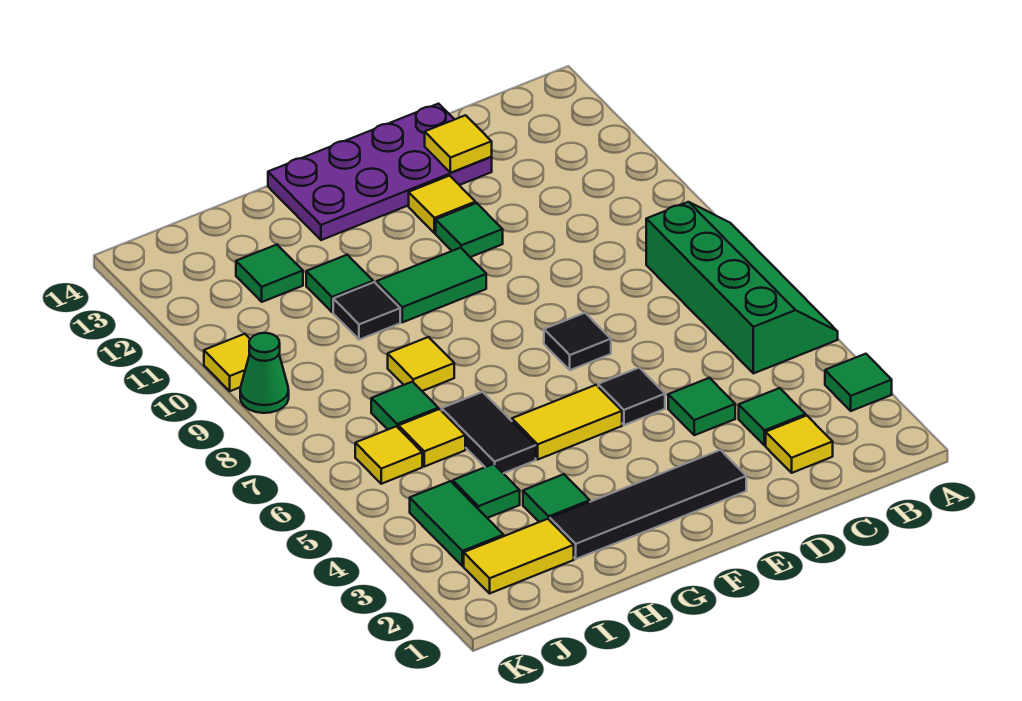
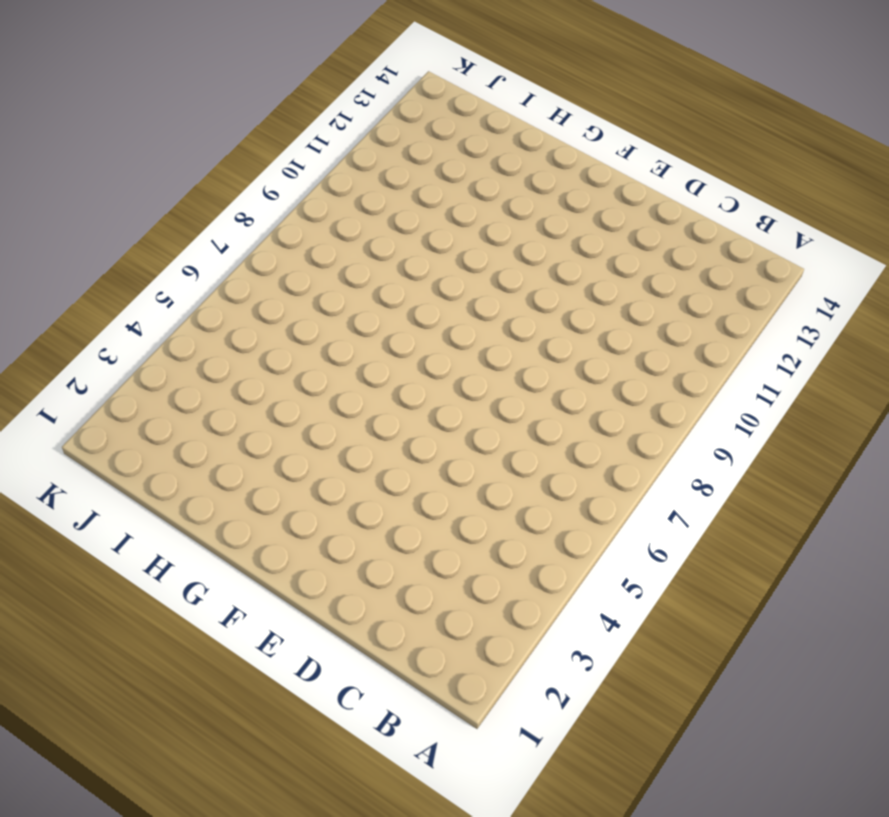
none -> green tile A3 level 1
none -> green slope A5:B8 level 1 top B
none -> yellow tile C2 level 1

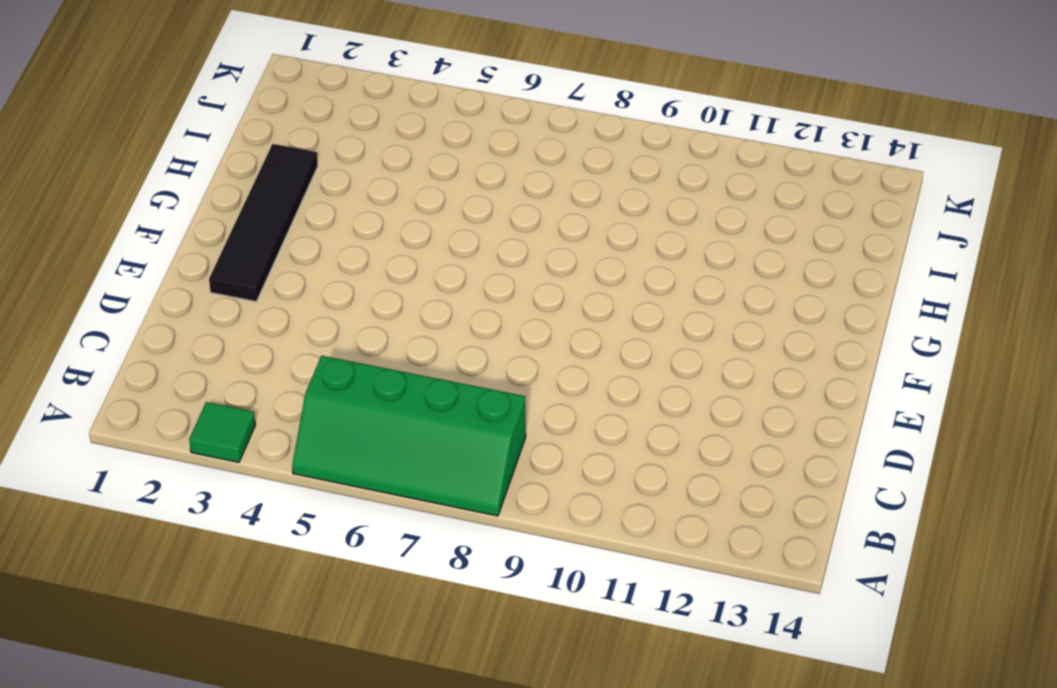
none -> yellow tile C2 level 1
none -> green tile C3 level 1
none -> green tile D4 level 1

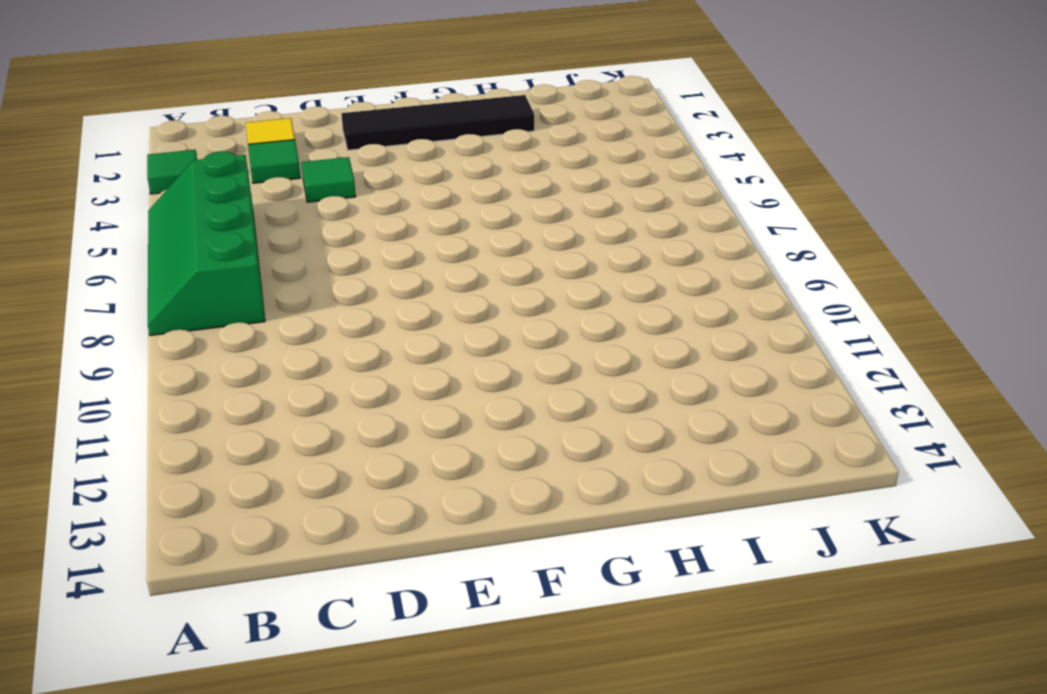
none -> purple plate D13:G14 level 1
none -> black tile E5 level 1
none -> black tile E7 level 1

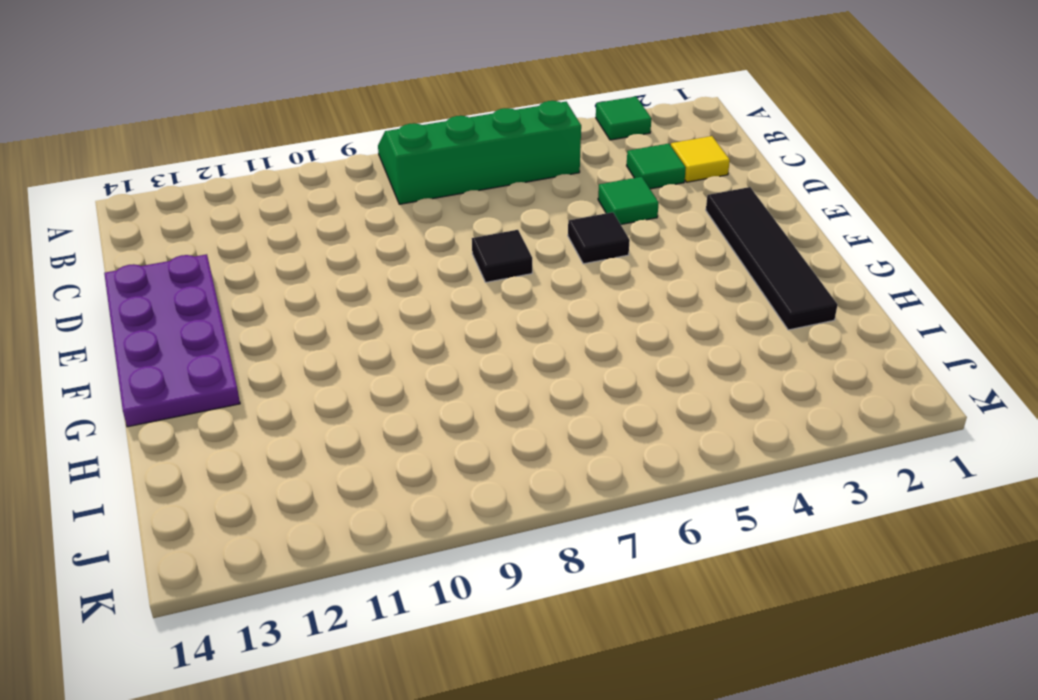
none -> green tile E11 level 1
none -> yellow tile E12 level 1
none -> yellow tile F5:G5 level 1

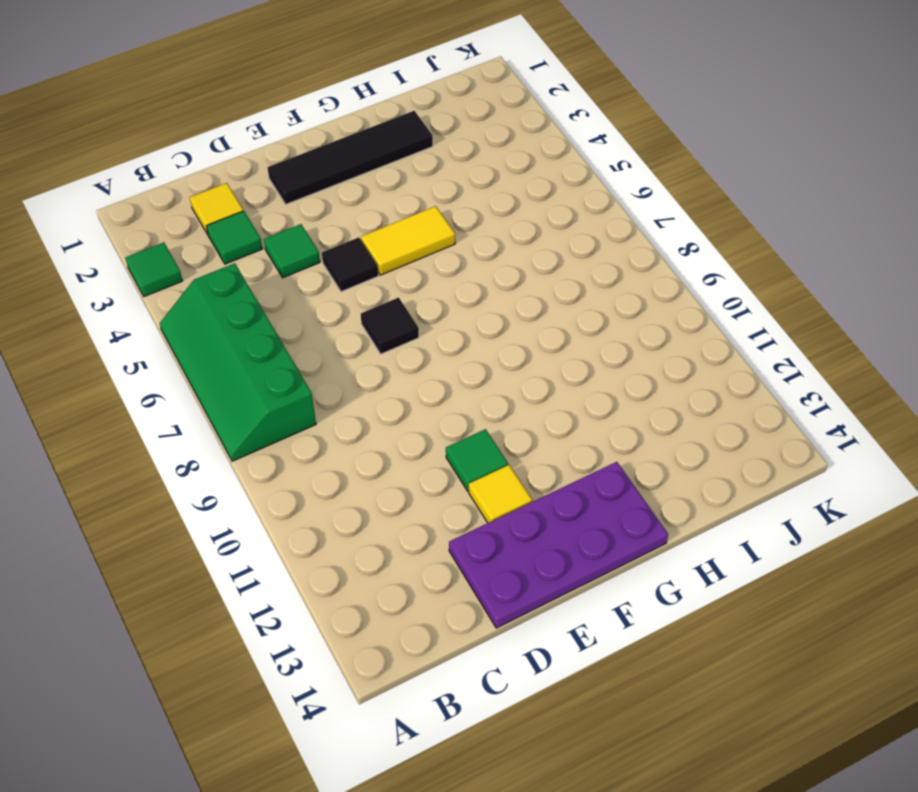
none -> green tile F10:G10 level 1
none -> green tile H3 level 1
none -> black tile H5:H6 level 1

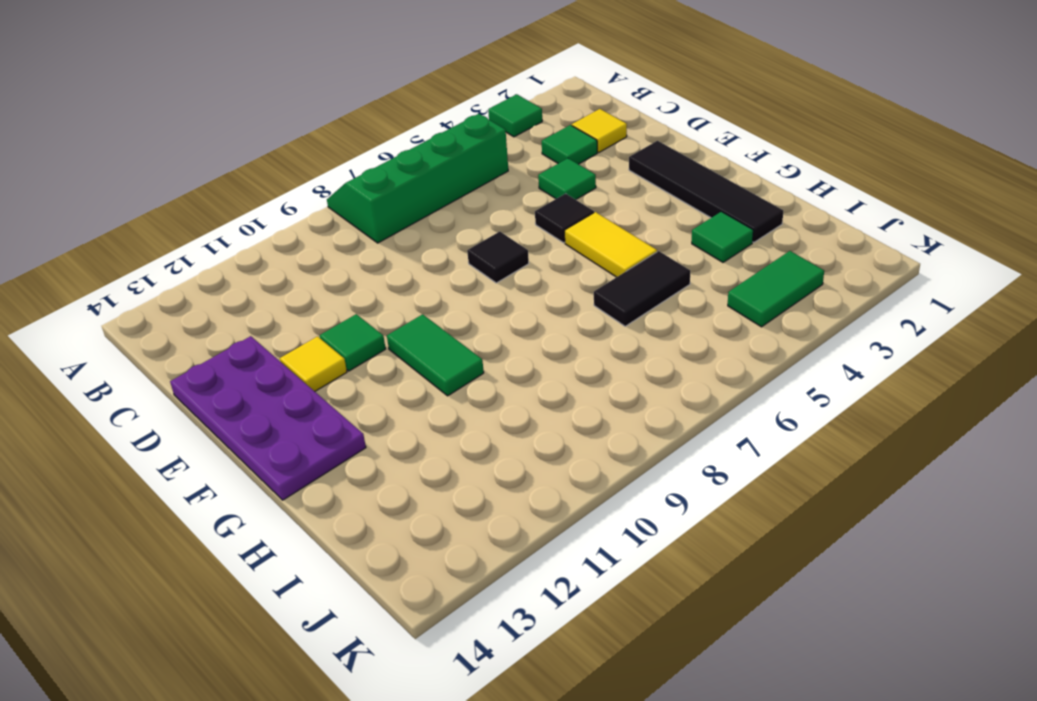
none -> yellow tile H8 level 1
none -> black tile H10 level 1
none -> green tile H11 level 1

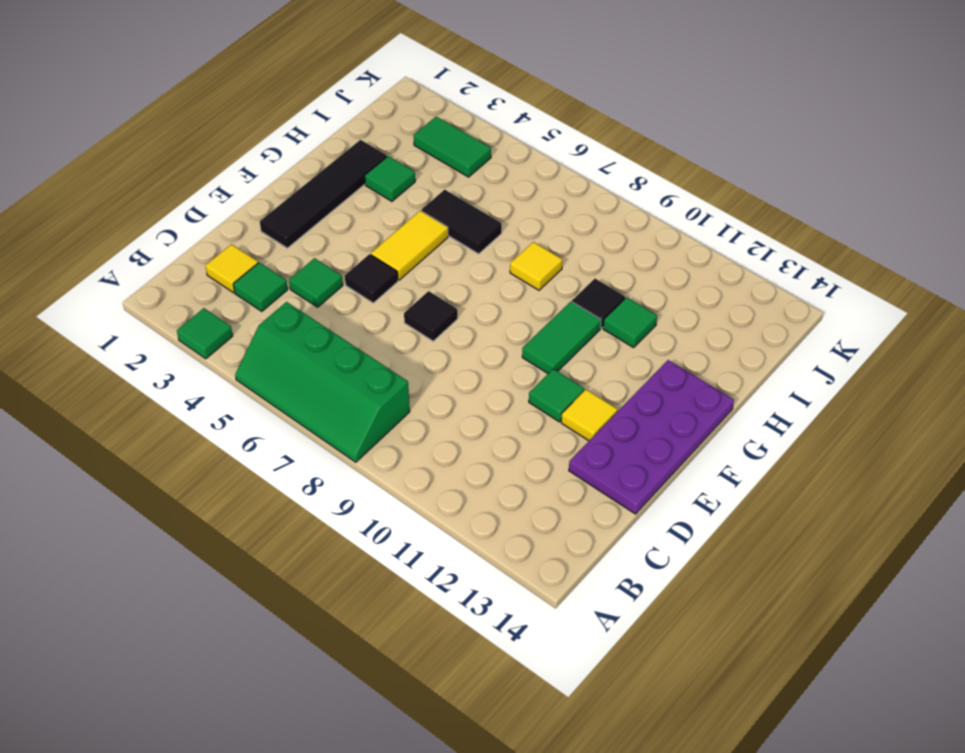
none -> yellow tile I2:J2 level 1
none -> green tile I4 level 1
none -> yellow tile I6 level 1

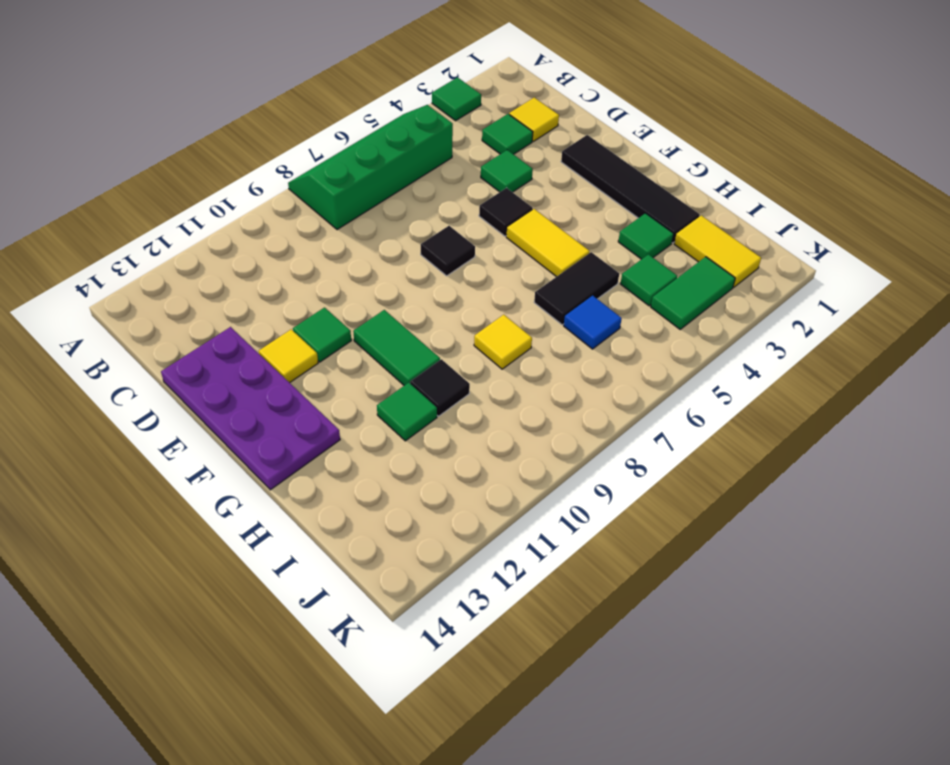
blue tile I6 level 1 -> yellow tile I6 level 1
none -> green tile I7 level 1
none -> green tile I12 level 1
none -> yellow tile J6 level 1

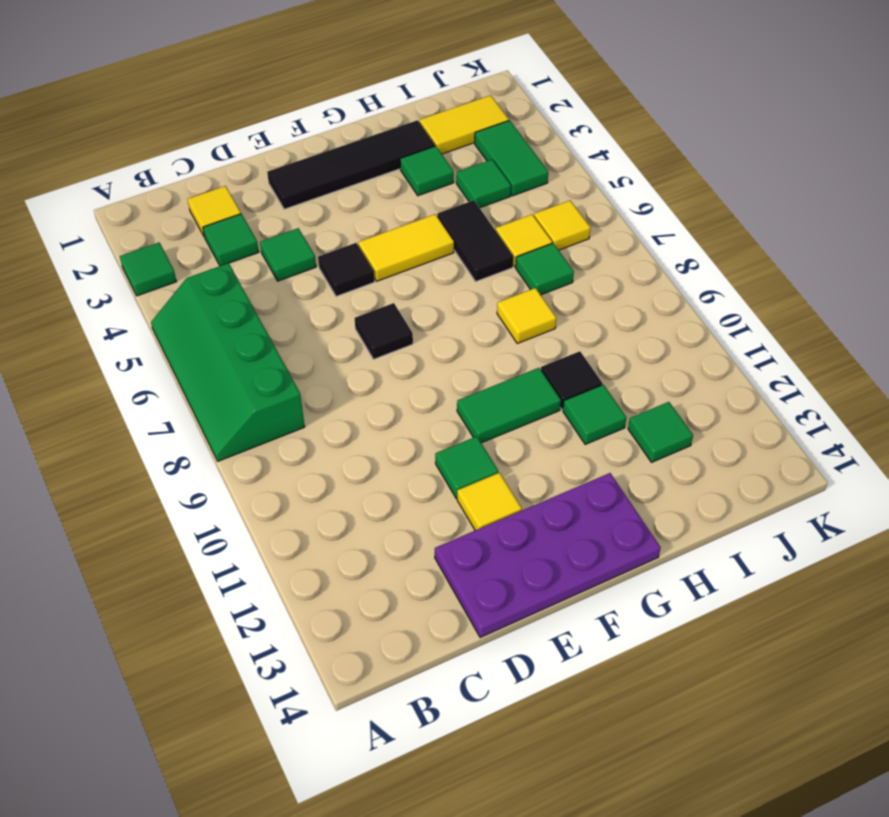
none -> green cone K9 level 1
none -> yellow tile K10 level 1
none -> yellow tile D13 level 2

